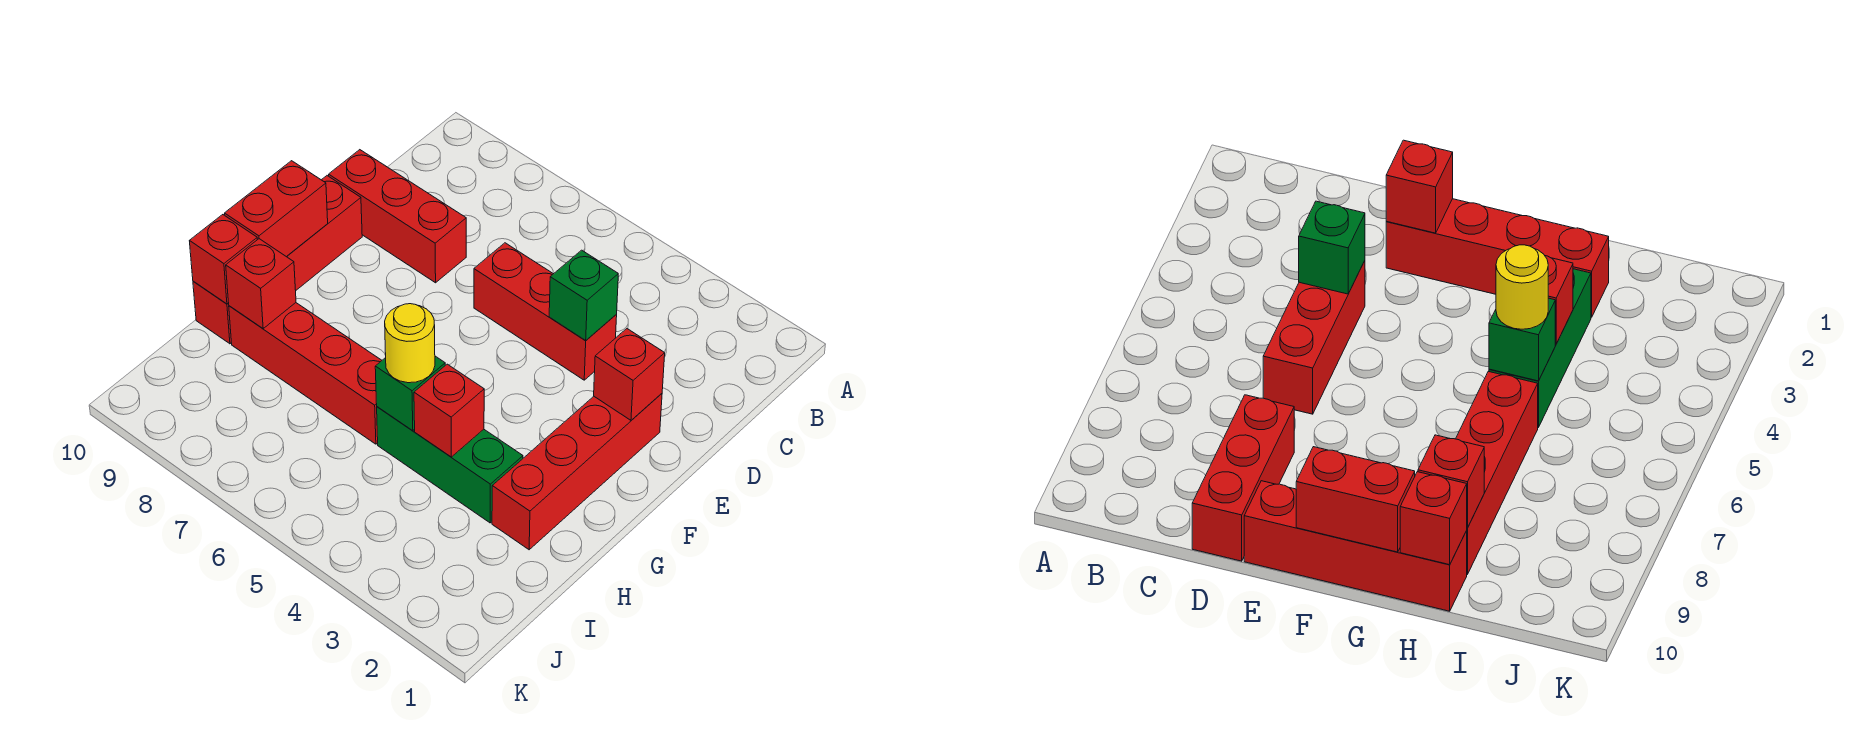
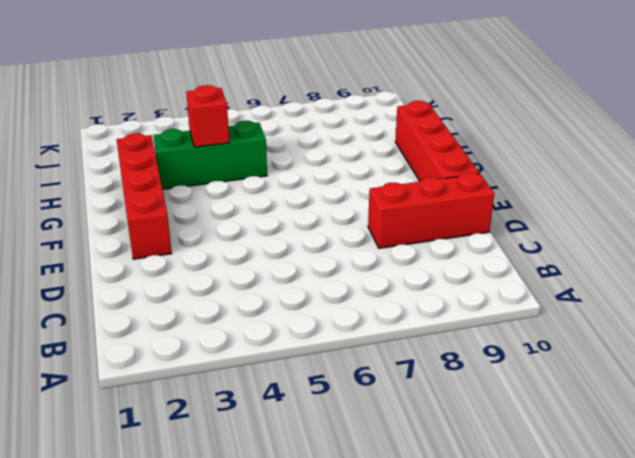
none -> red brick D4:D6 level 1
none -> red brick H6:H9 level 1
none -> green brick D4 level 2

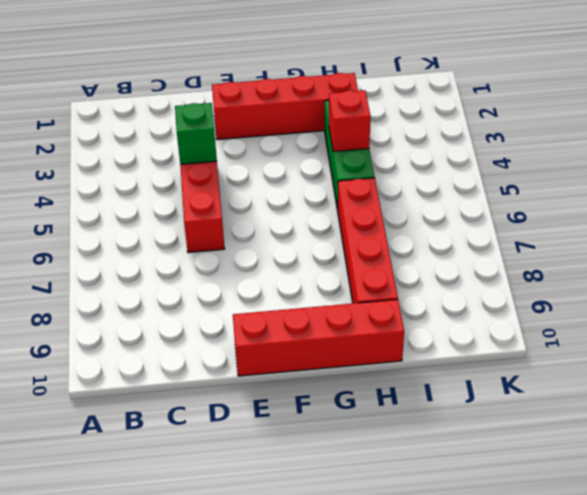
none -> red brick D8:D10 level 1
none -> red brick E2 level 2
none -> red brick F10:G10 level 2

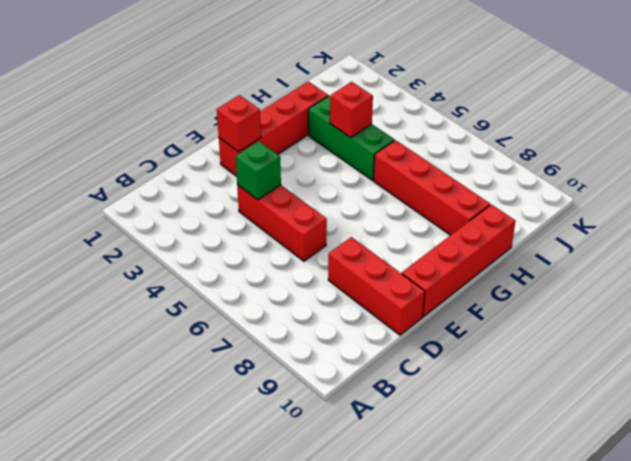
none -> red brick F10:G10 level 2
none -> green brick H5 level 2
none -> red brick H9 level 2

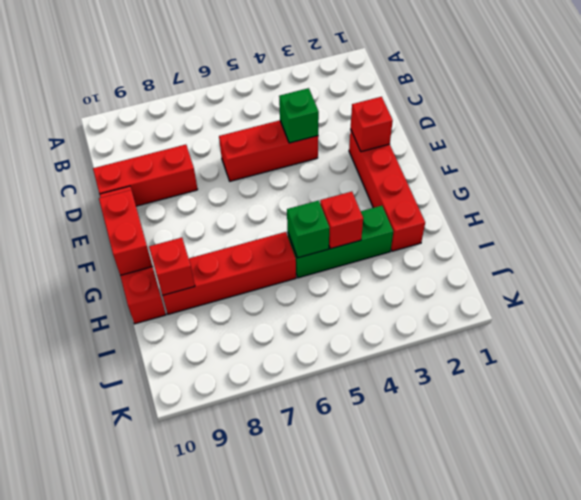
none -> red brick H10 level 2
none -> yellow round brick H5 level 3

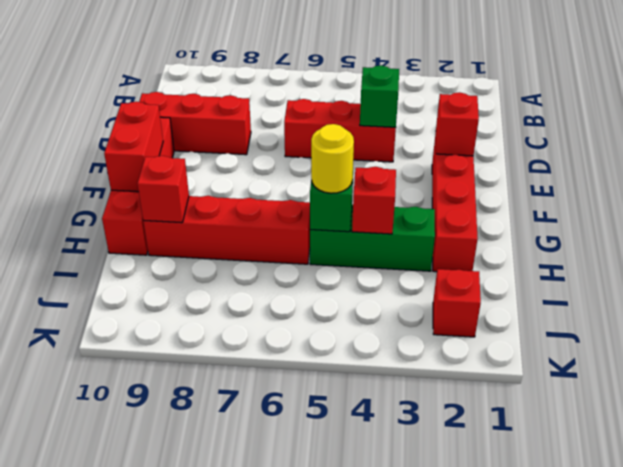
red brick J2 level 1 -> red brick H10 level 2

